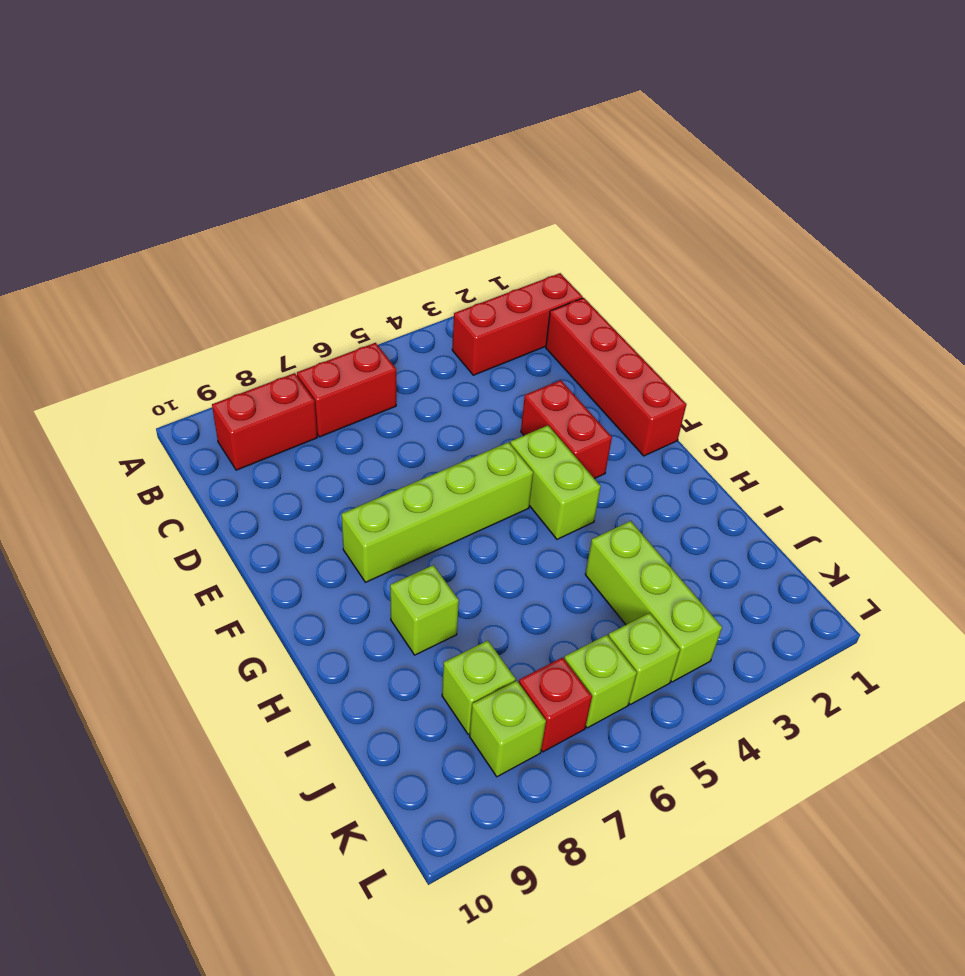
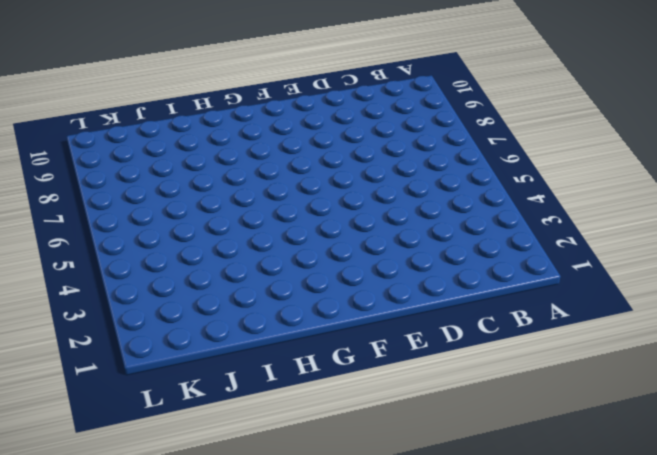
none -> red brick B1:B3 level 1
none -> red brick B6:B7 level 1
none -> red brick B8:B9 level 1

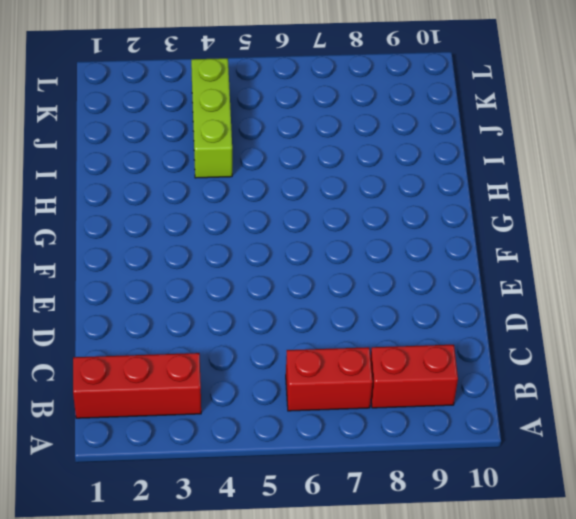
none -> red brick C1:F1 level 1
none -> red brick E3:F3 level 1
none -> lime brick F4:G4 level 1

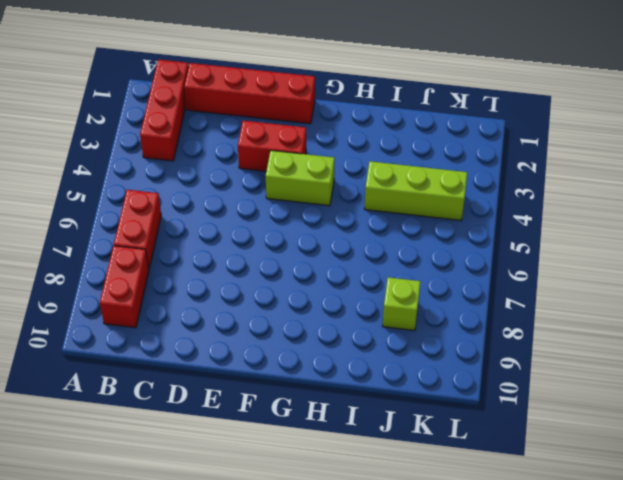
none -> lime brick F5:F8 level 1
none -> lime brick H8 level 1
none -> lime brick K5 level 1

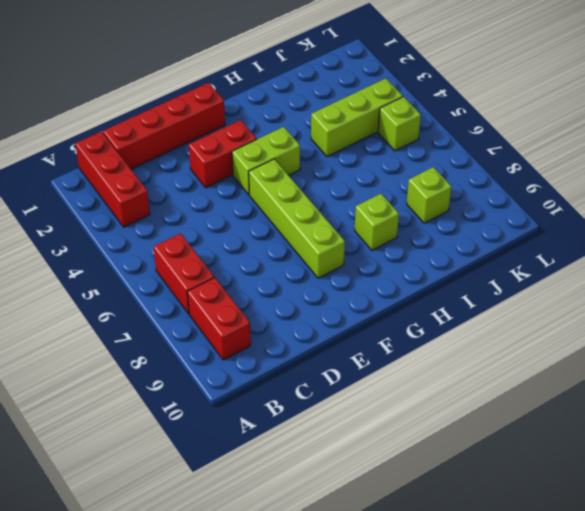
none -> lime brick K6 level 1
none -> red brick K7 level 1
none -> lime brick K8 level 1

